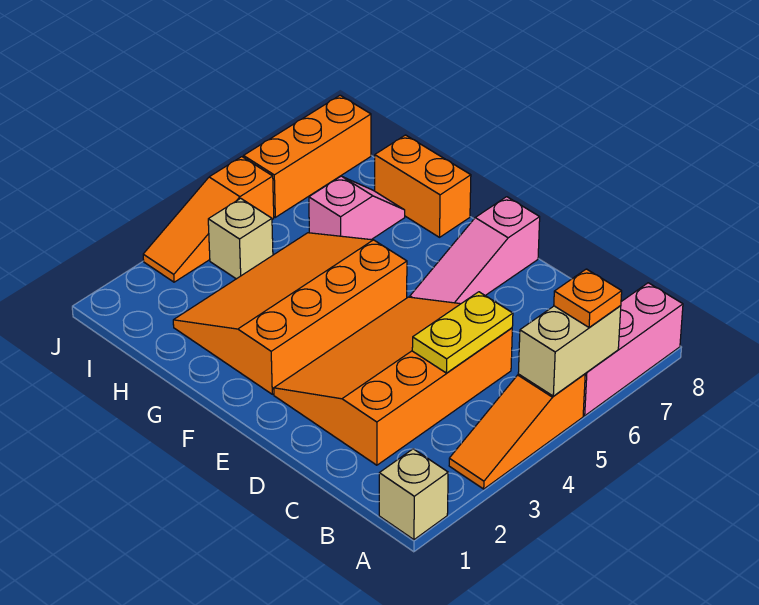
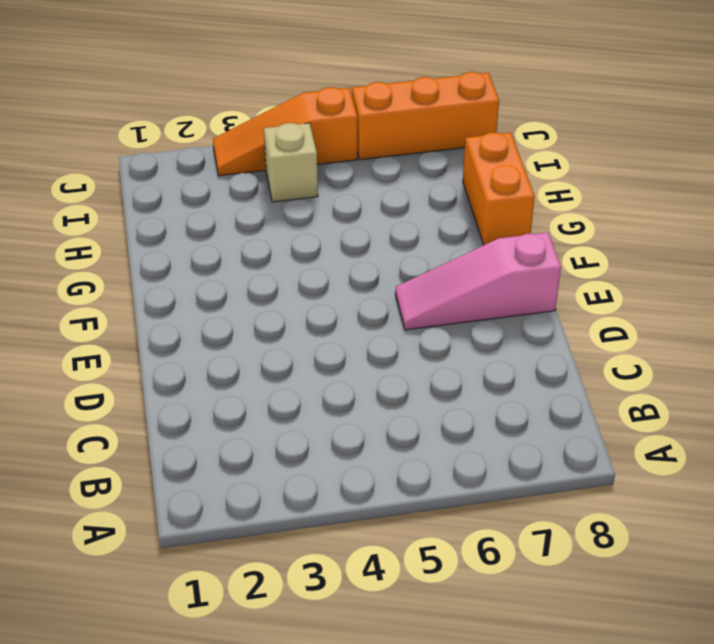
none -> tan brick A1 level 1
none -> orange slope A3:A5 level 1 top 5
none -> pink brick A6:A8 level 1

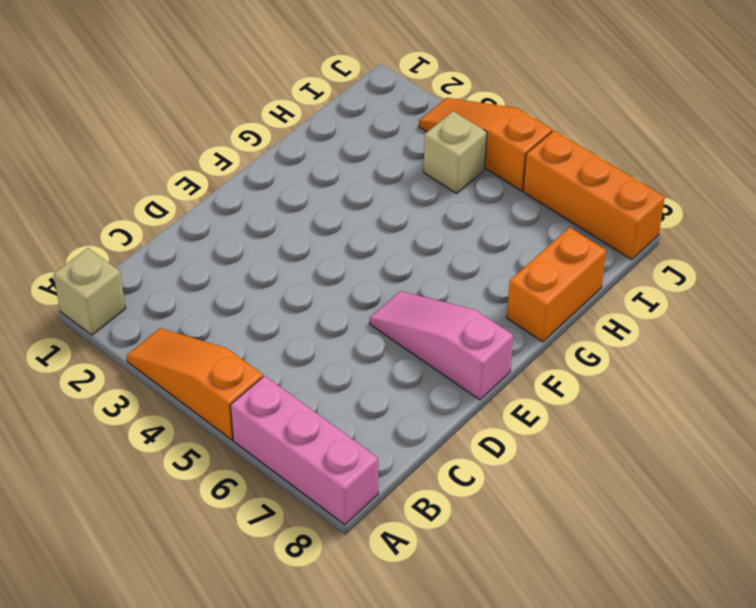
none -> orange slope C2:E5 level 1 top C
none -> orange slope F2:H5 level 1 top F
none -> pink slope H6:H7 level 1 top 6

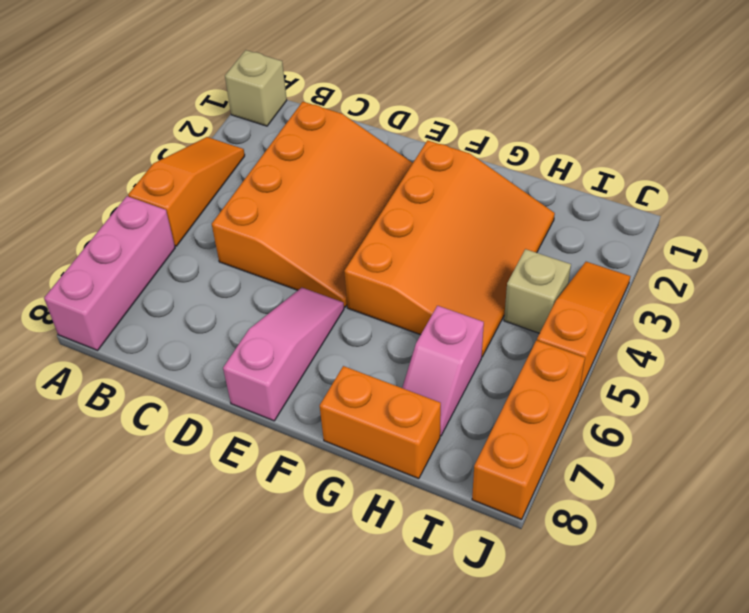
none -> tan brick A5:A6 level 2
none -> yellow plate C4:C5 level 2
none -> orange plate A6 level 3

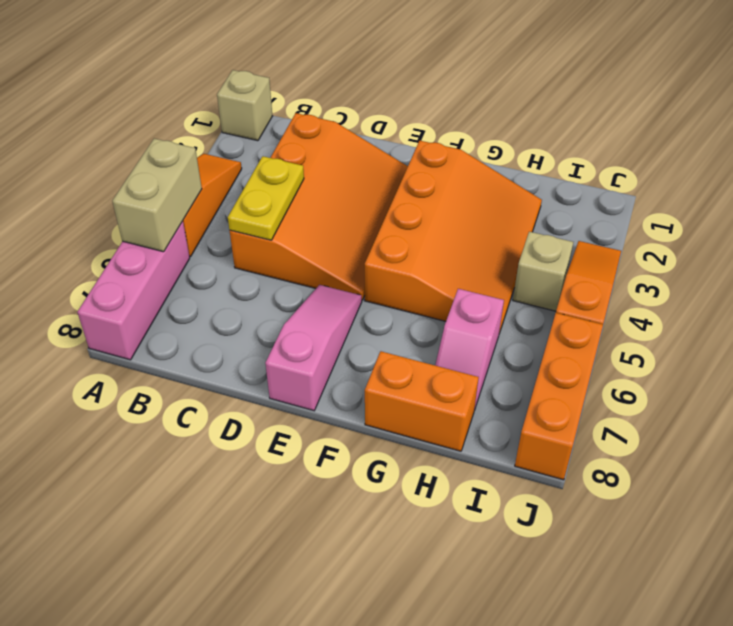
none -> orange plate A6 level 3

